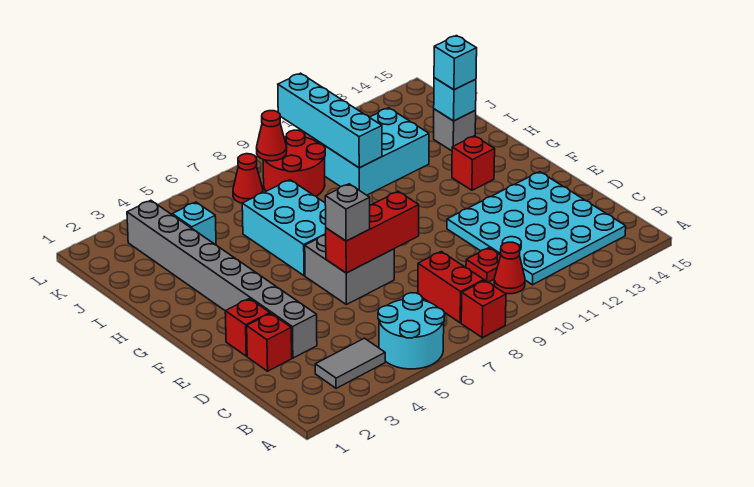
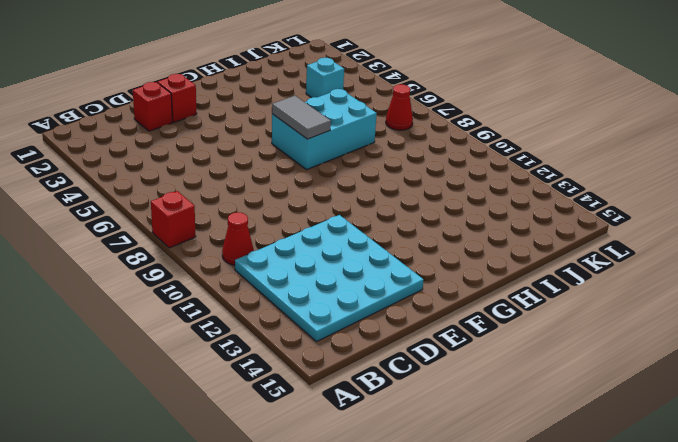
grey tile G6:G7 level 2 -> grey tile B3:B4 level 1
none -> cyan round brick A5:B6 level 1
none -> red brick B8:C8 level 1
none -> red plate C10 level 1

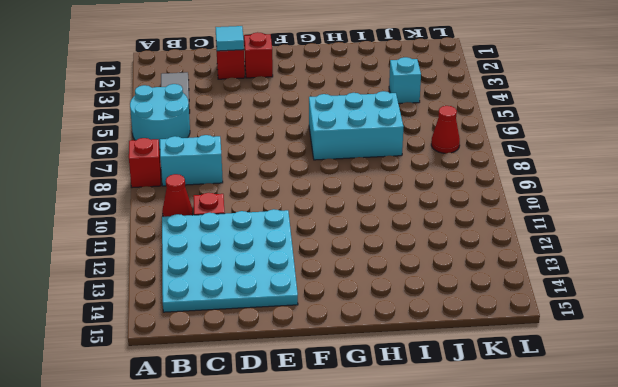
cyan brick B8:C8 level 1 -> red brick B8:C8 level 1
cyan tile D2 level 2 -> none
none -> grey brick D3:K3 level 1
none -> grey brick E6:F7 level 1
none -> red brick G13 level 1

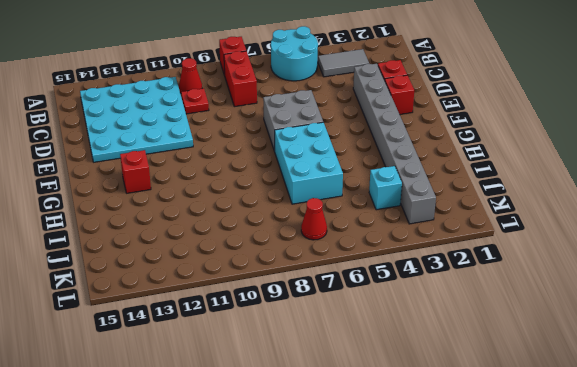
none -> cyan brick I10:J12 level 1
none -> grey brick I14 level 1
none -> red round brick J8:K9 level 1

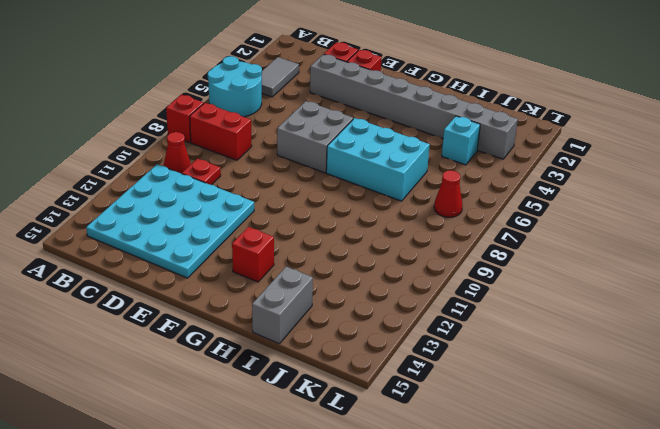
grey brick I14:I15 level 1 -> grey brick I14 level 1
none -> cyan brick I10:J12 level 1
none -> red round brick J8:K9 level 1
none -> red brick E6:E8 level 2

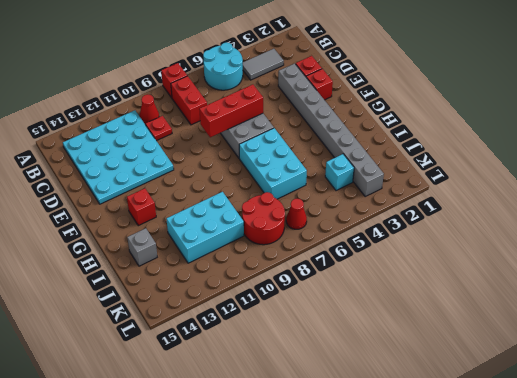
none -> cyan brick I10:L10 level 2
none -> cyan brick I14 level 2
none -> red cone K8 level 2

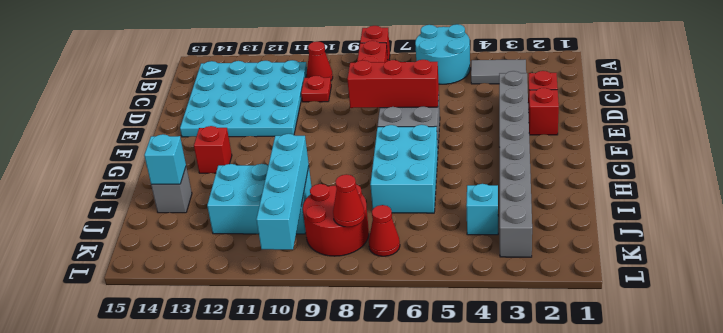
none -> grey brick E6 level 3
none -> cyan brick I14 level 3

